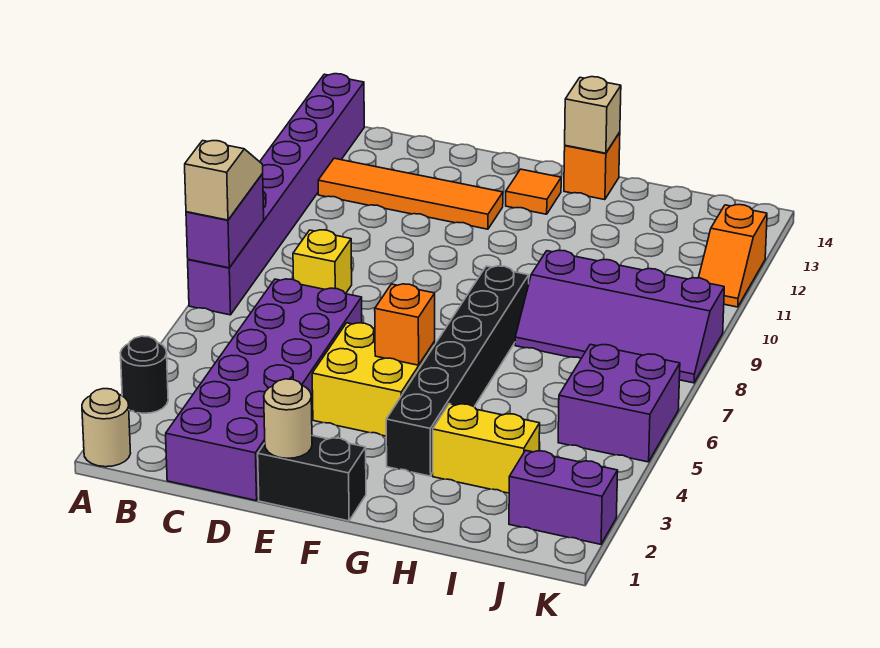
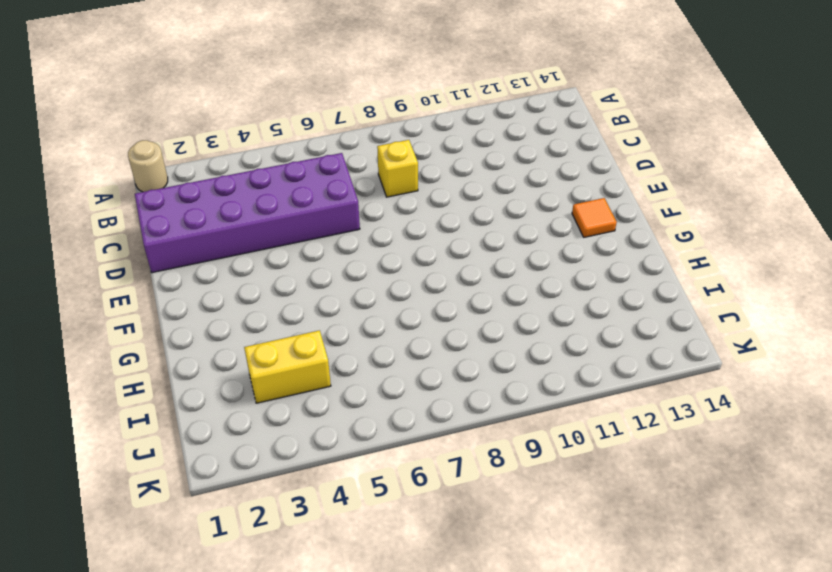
yellow brick I3:I4 level 1 -> yellow brick H3:I3 level 1
none -> black round brick A3 level 1
none -> purple brick A7:A14 level 1
none -> orange tile B12:E12 level 1

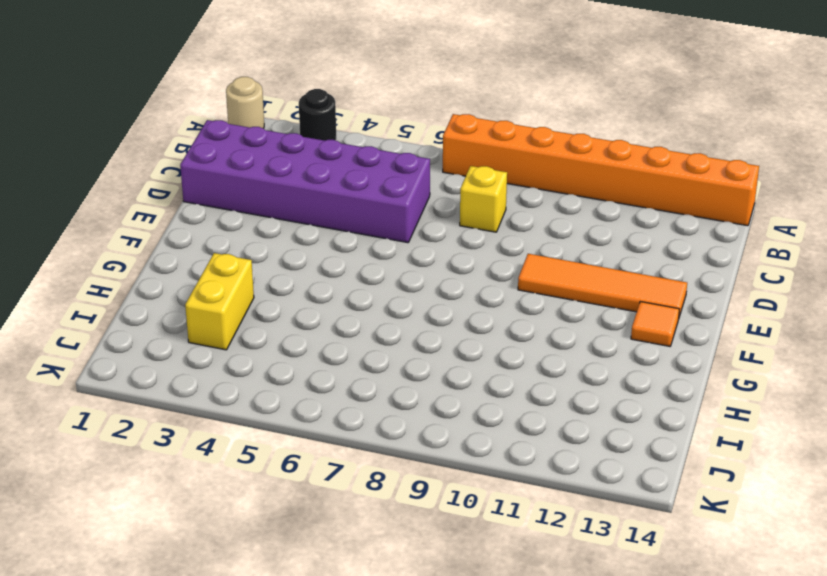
orange brick A7:A14 level 1 -> purple brick A7:A14 level 1
orange tile E10:E13 level 1 -> orange tile B12:E12 level 1
none -> black brick E1:F1 level 1
none -> yellow brick E4:F5 level 1
none -> black brick G3:G8 level 1

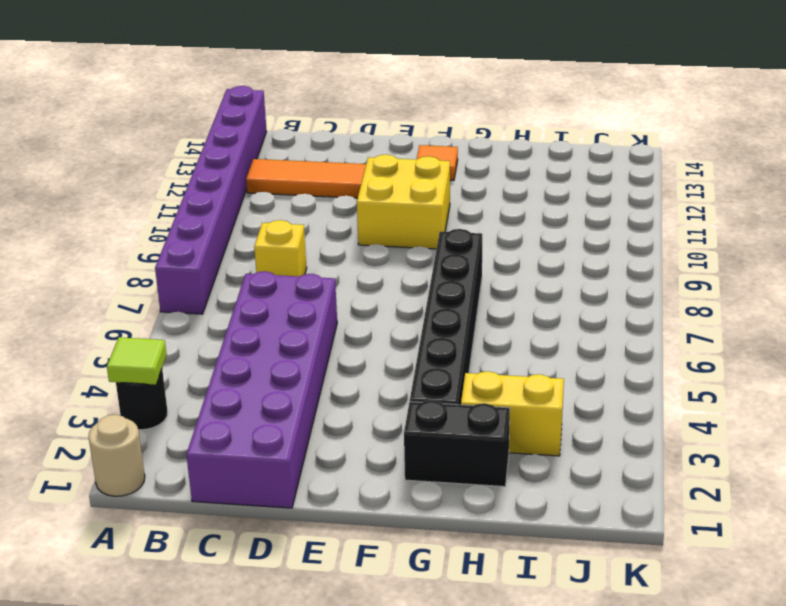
lime tile A3 level 2 -> none
yellow brick E10:F11 level 1 -> yellow brick E4:F5 level 1
black brick G2:H2 level 1 -> black brick E1:F1 level 1
none -> orange brick G14 level 1
none -> purple slope H8:K9 level 1 top 9
none -> purple brick J2:K2 level 1

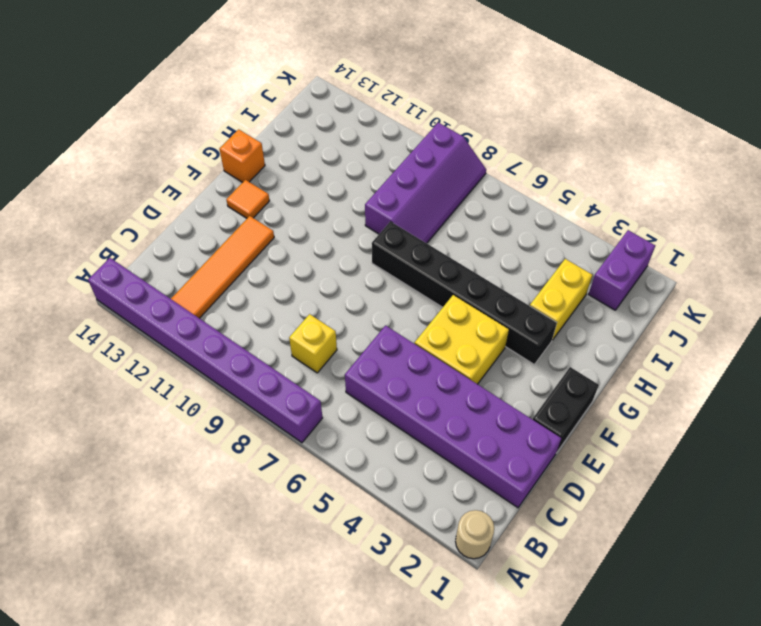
none -> black round brick A3 level 1
none -> purple brick J5:K6 level 1
none -> orange slope K11:K12 level 1 top 12

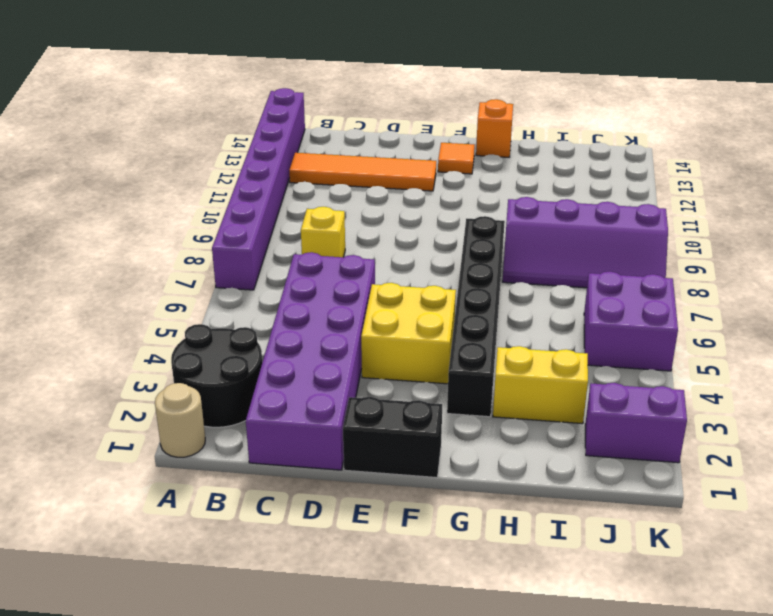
black round brick A2:B3 level 1 -> black round brick A3 level 1
none -> orange slope K11:K12 level 1 top 12
none -> purple brick A7:A8 level 2
none -> tan round brick E1 level 2

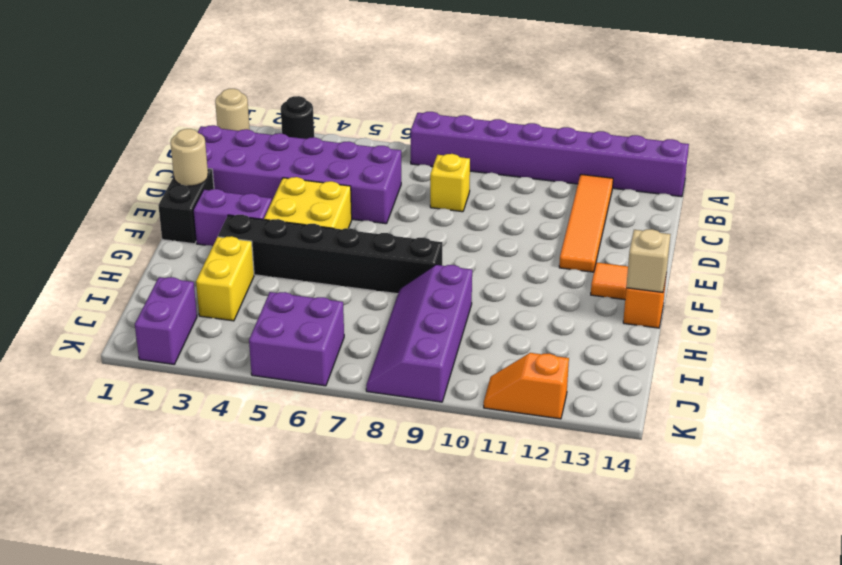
purple brick F2:F3 level 1 -> purple brick A7:A8 level 2
none -> orange brick F5 level 2
none -> tan slope A7:A8 level 3 top 7

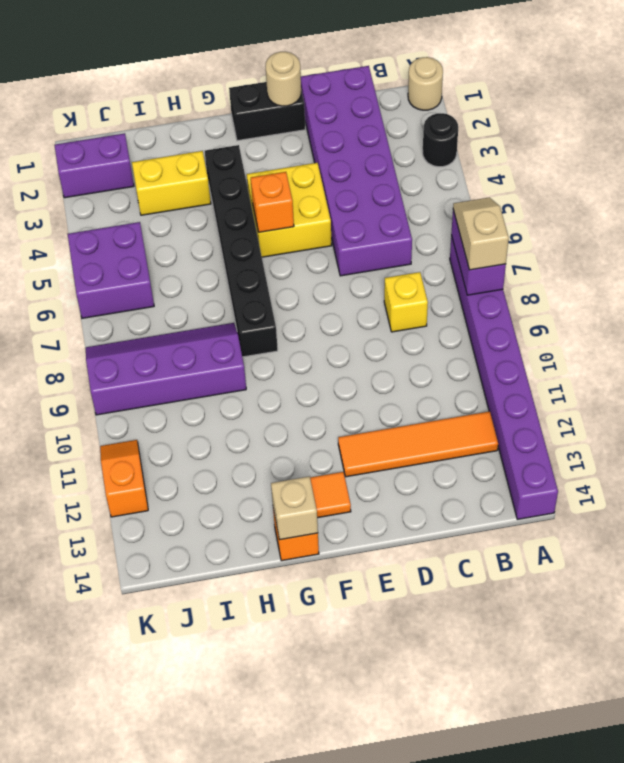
tan slope A7:A8 level 3 top 8 -> tan slope A7:A8 level 3 top 7

